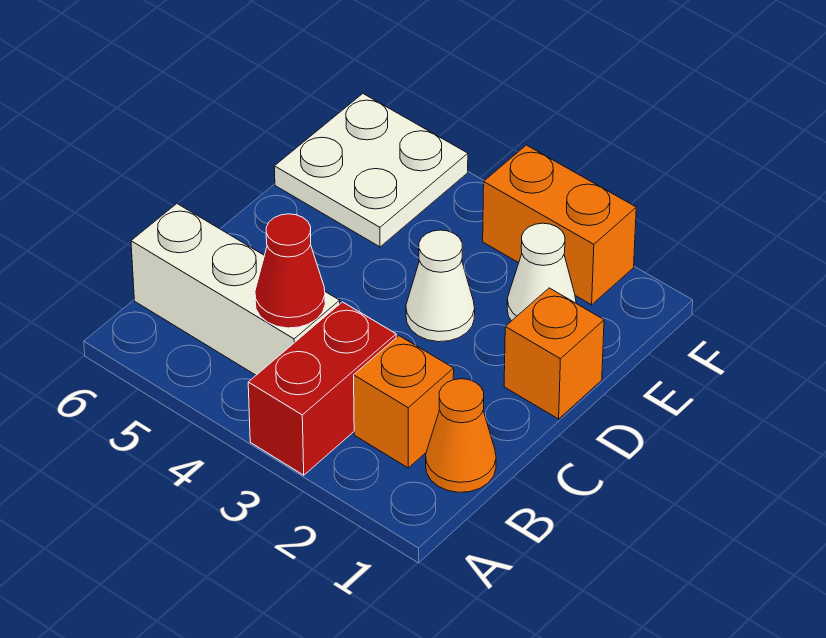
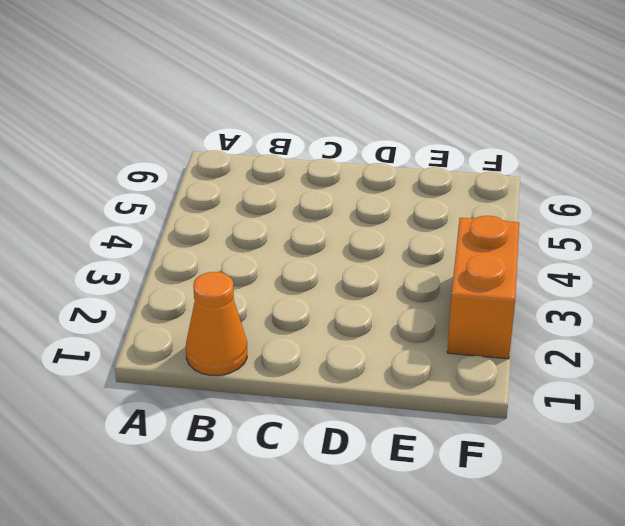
none -> red brick A3:B3 level 1
none -> orange brick B2 level 1

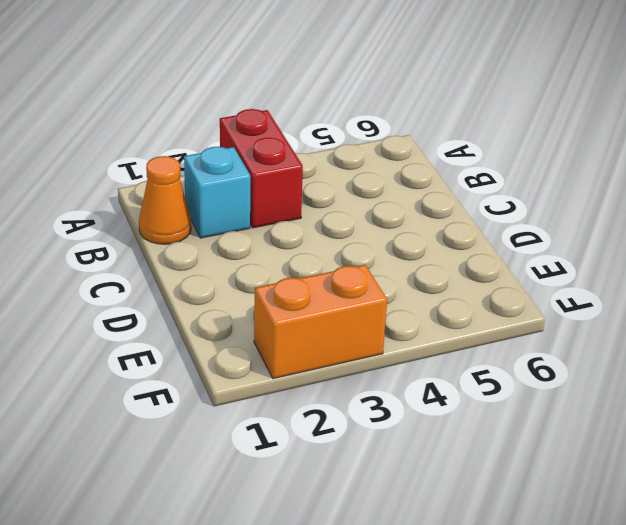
cyan brick B2 level 1 -> orange brick B2 level 1
none -> white brick B4:B6 level 1
none -> orange brick D1 level 1

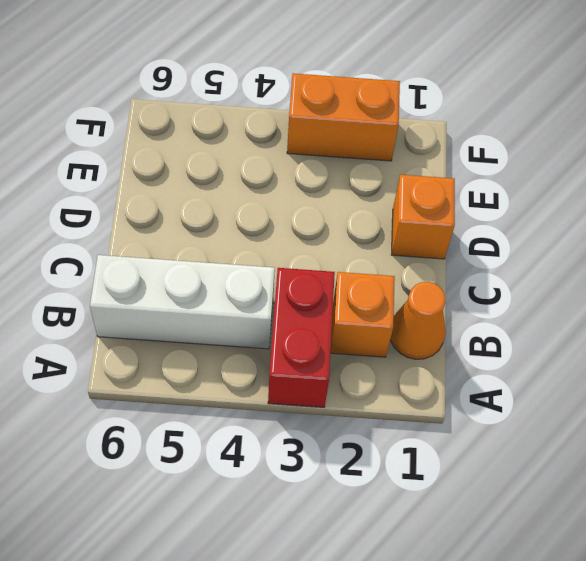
none -> white cone D3 level 1
none -> white cone E2 level 1

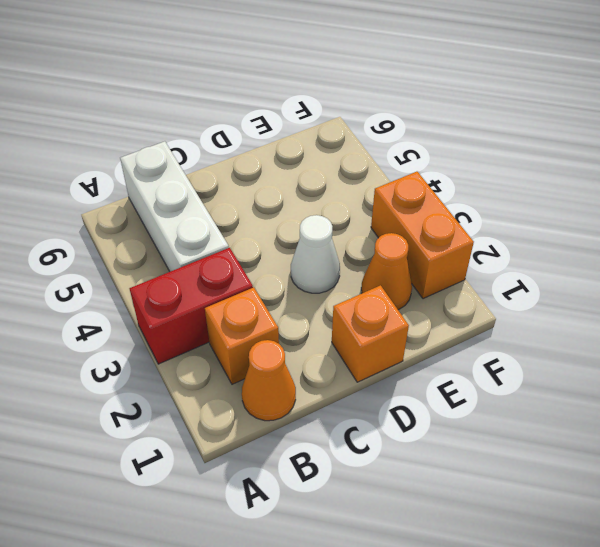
orange cone E2 level 1 -> white cone E2 level 1
none -> white plate E5:F6 level 1
none -> red cone B4 level 2

